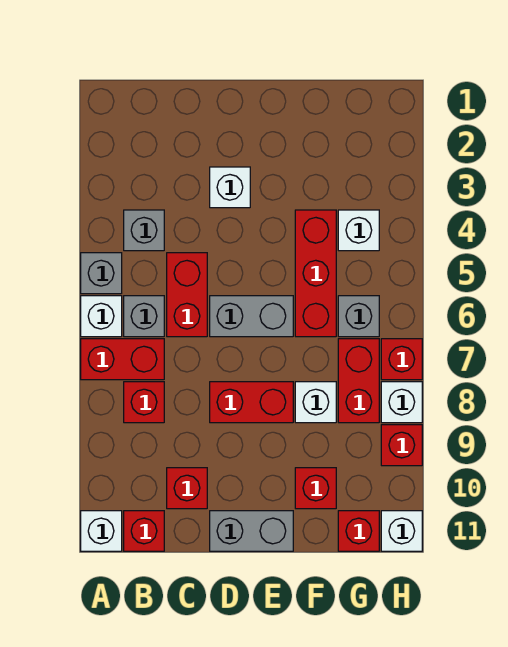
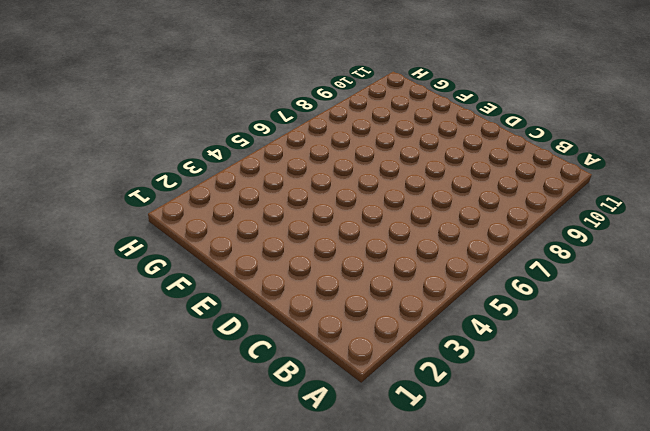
none -> grey brick A5 level 1
none -> white brick A6 level 1
none -> red brick A7:B7 level 1

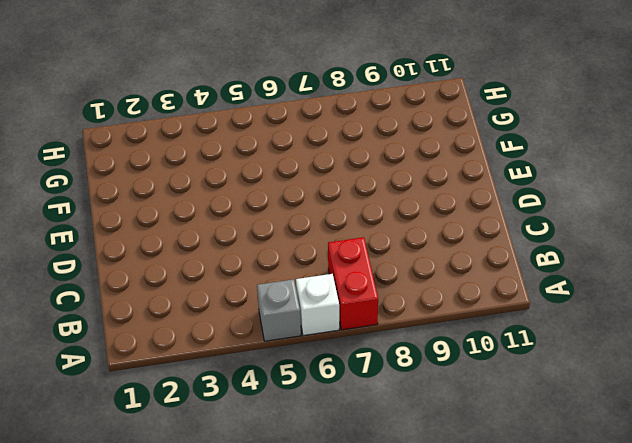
none -> white brick A11 level 1
none -> grey brick B4 level 1
none -> grey brick B6 level 1

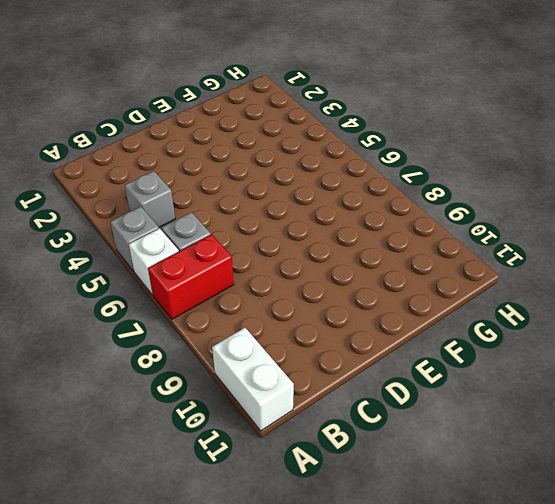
white brick A10:A11 level 1 -> white brick A11 level 1
none -> red brick B8 level 1
none -> red brick B11 level 1
none -> red brick C5:C6 level 1

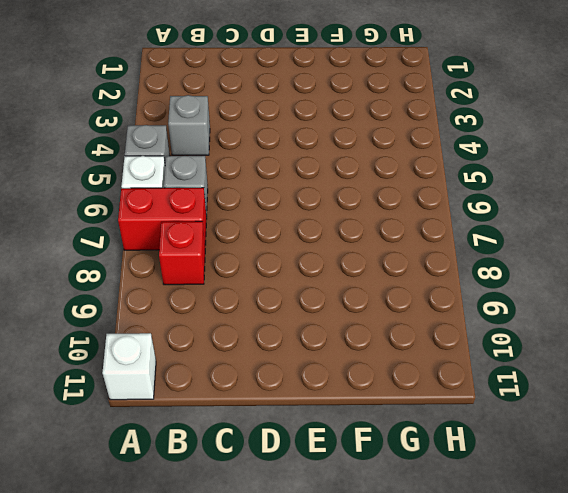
none -> red brick B11 level 1
none -> red brick C5:C6 level 1
none -> red brick C10 level 1

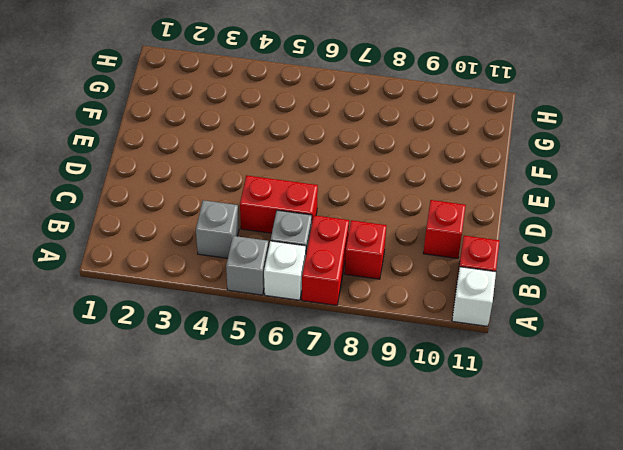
none -> white brick D3 level 1
none -> grey brick D6:E6 level 1
none -> red brick D8:E8 level 1

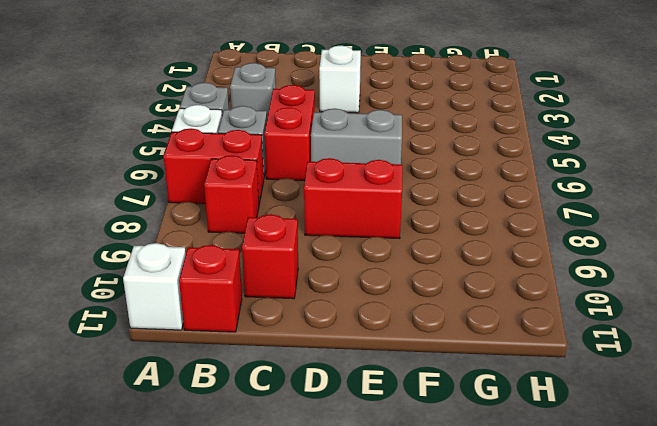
none -> grey brick D11:E11 level 1
none -> red brick F4:F6 level 1
none -> white brick F8 level 1

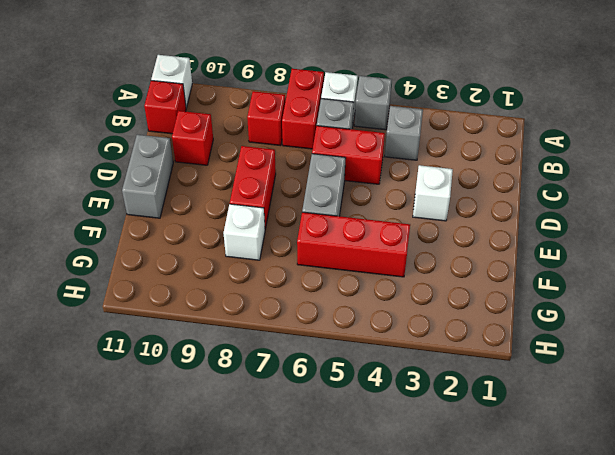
none -> red brick F10 level 1
none -> white brick G4 level 1
none -> grey brick G6 level 1

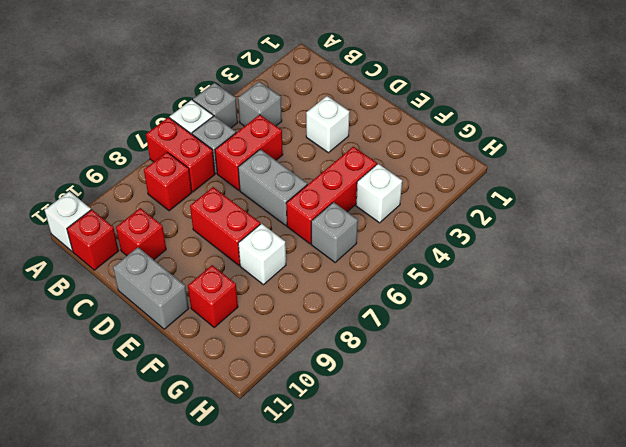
none -> red brick G7:G8 level 1
none -> red brick G11 level 1
none -> red brick H7 level 1

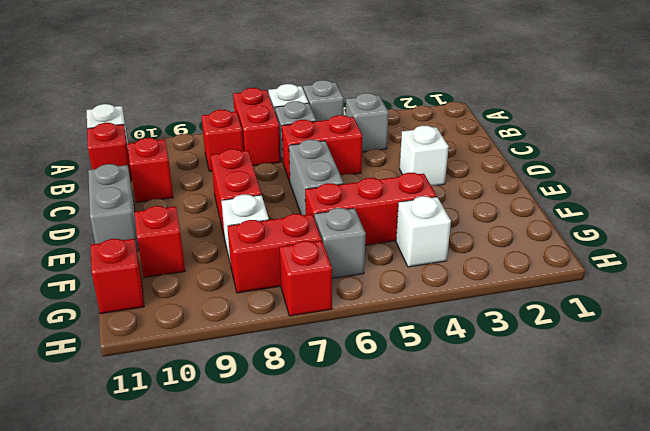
none -> white brick H8 level 1
none -> red brick H9 level 1
none -> white brick H11 level 1

